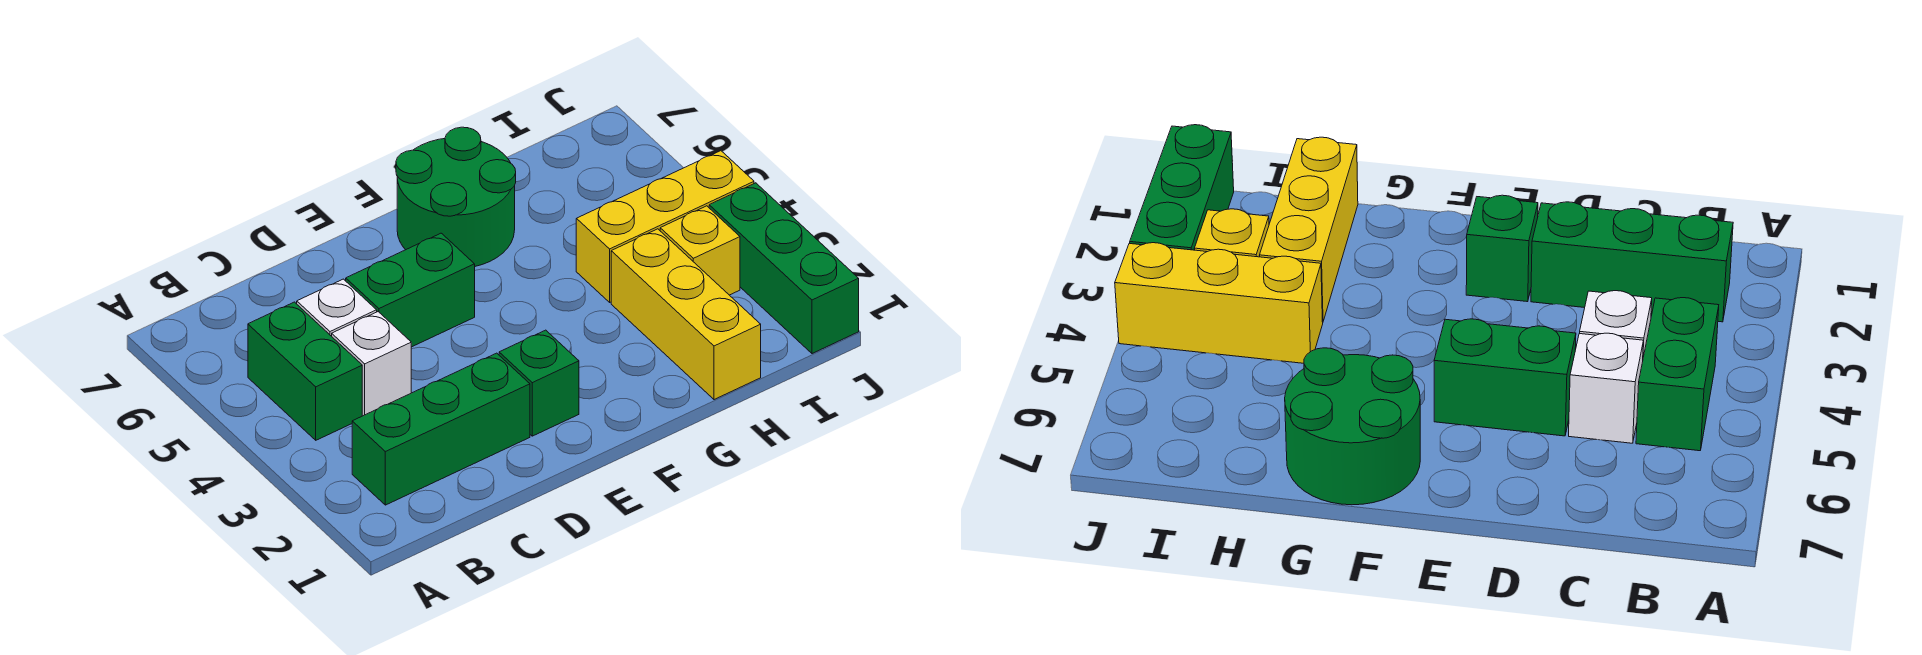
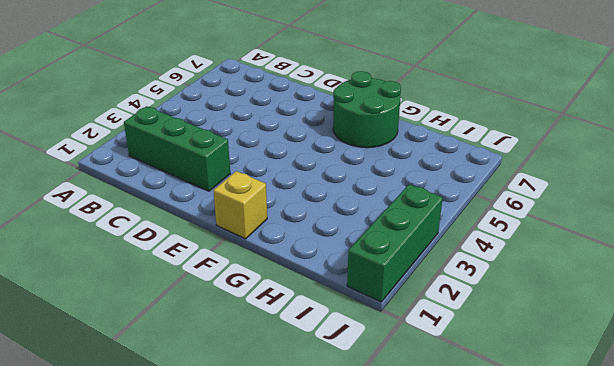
yellow brick F1 level 1 -> yellow brick I3 level 1
none -> green brick B4:B5 level 1
none -> white brick C4 level 1

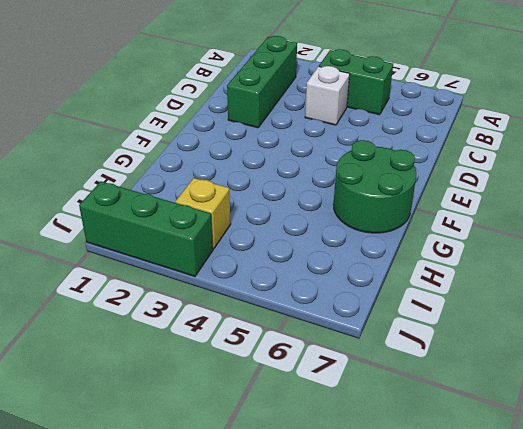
none -> white brick C5 level 1
none -> green brick D5:E5 level 1

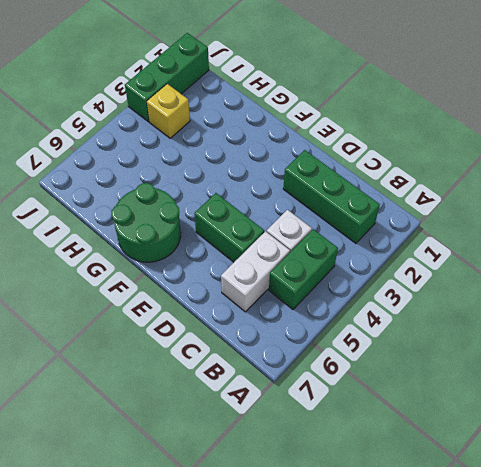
white brick C5:C6 level 1 -> white brick C5 level 1
none -> green brick E2 level 1
none -> yellow brick H1:H3 level 1

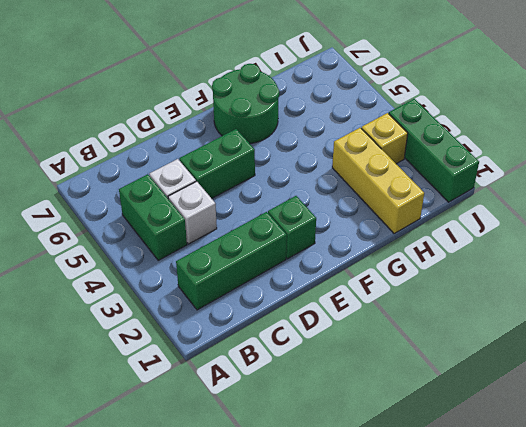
none -> yellow brick H4:J4 level 1

